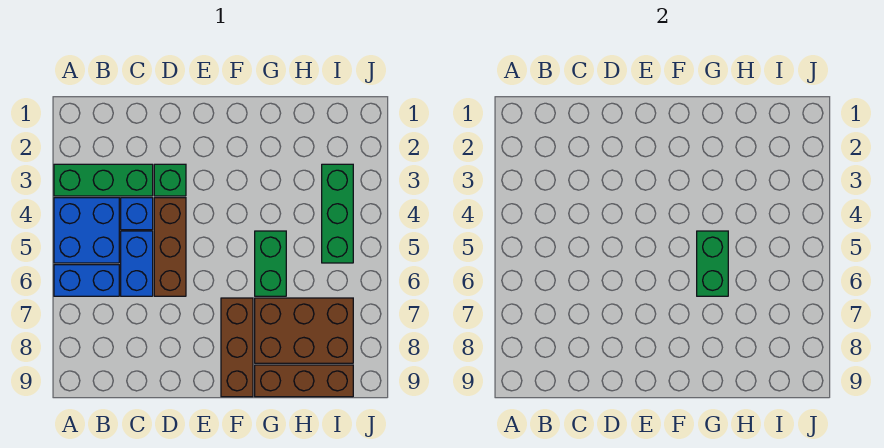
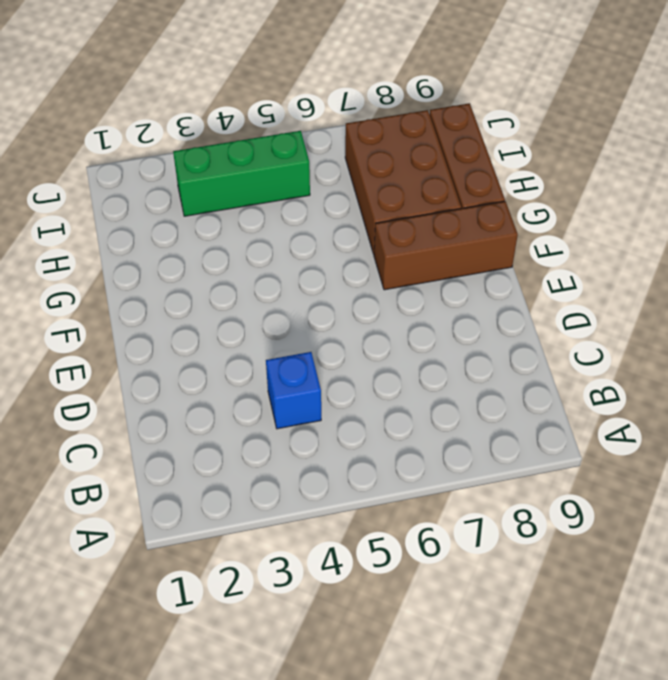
none -> green brick A3:C3 level 1
none -> blue brick A4:B5 level 1
none -> blue brick A6:B6 level 1

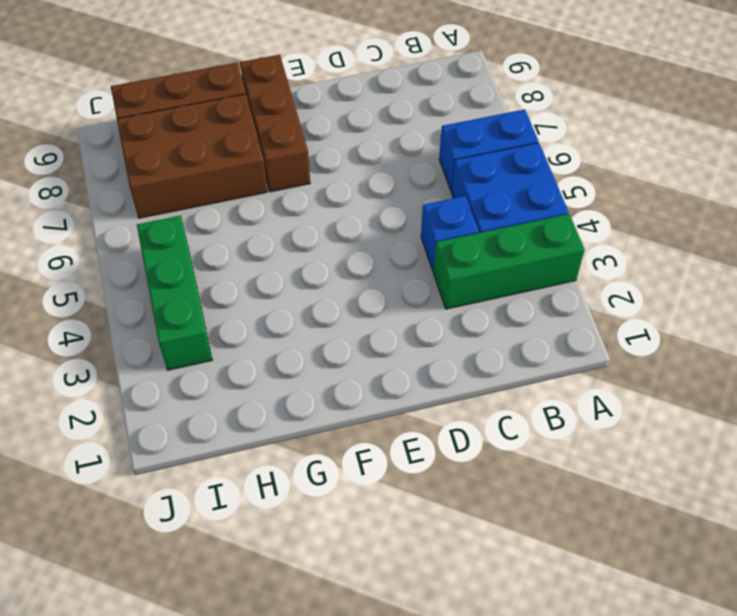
none -> blue brick C5:C6 level 1
none -> green brick D3 level 1
none -> brown brick D4:D6 level 1

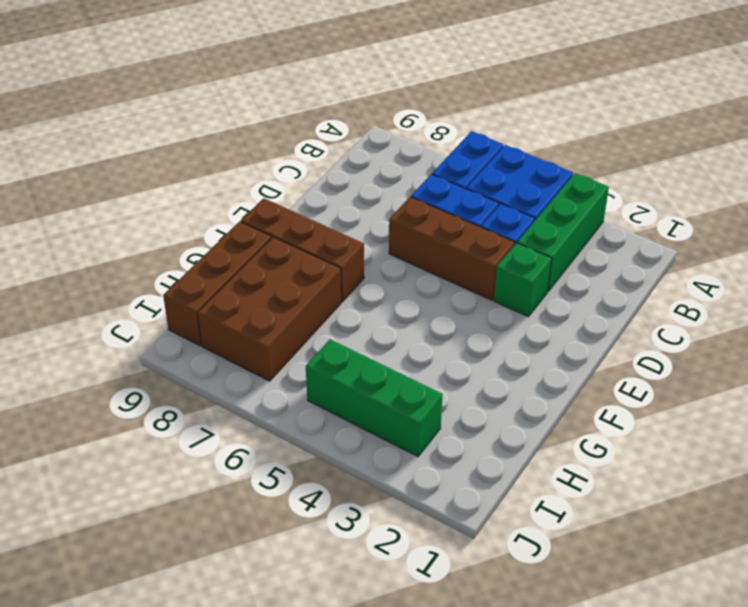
none -> green brick G5:G6 level 1
none -> green brick G5:G6 level 2

